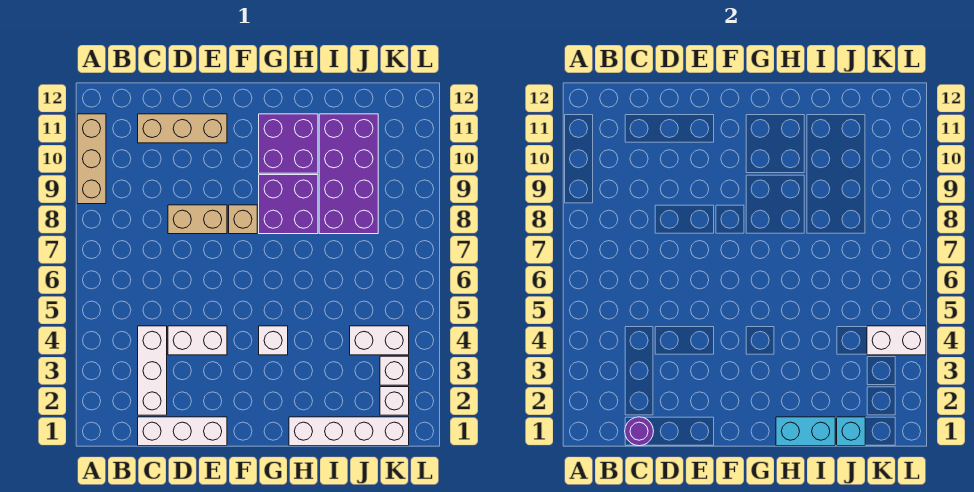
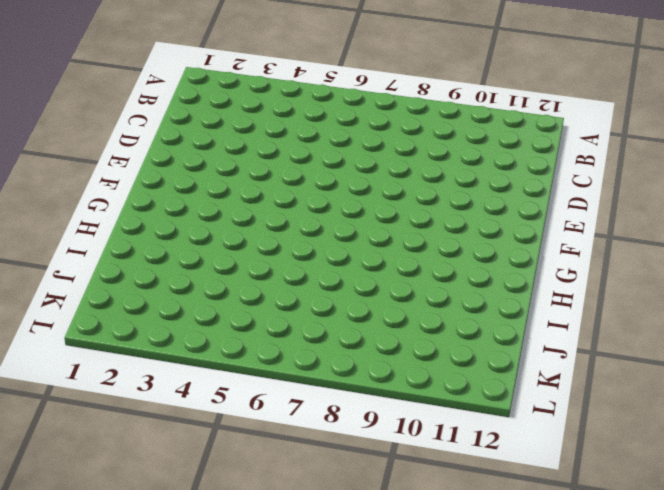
none -> tan brick A9:A11 level 1
none -> white brick C1:E1 level 1
none -> white brick C2:C4 level 1

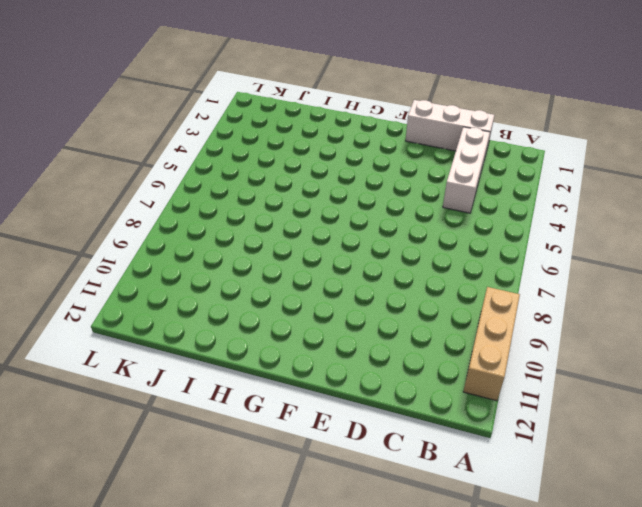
none -> tan brick C11:E11 level 1
none -> white brick D4:E4 level 1
none -> tan brick D8:E8 level 1

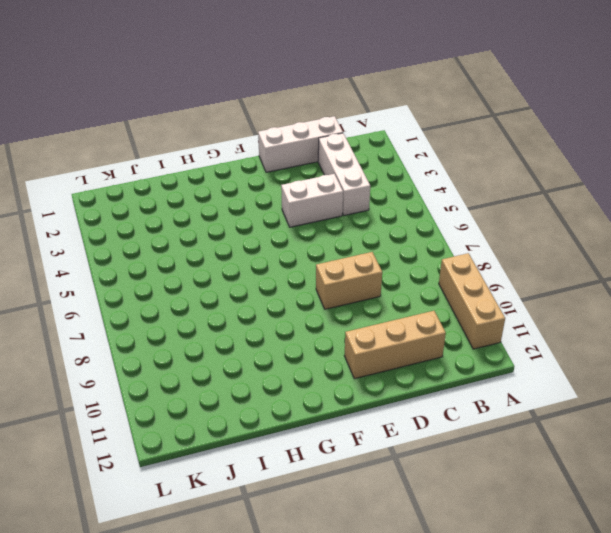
none -> tan brick F8 level 1
none -> white brick G4 level 1
none -> purple brick G8:H9 level 1

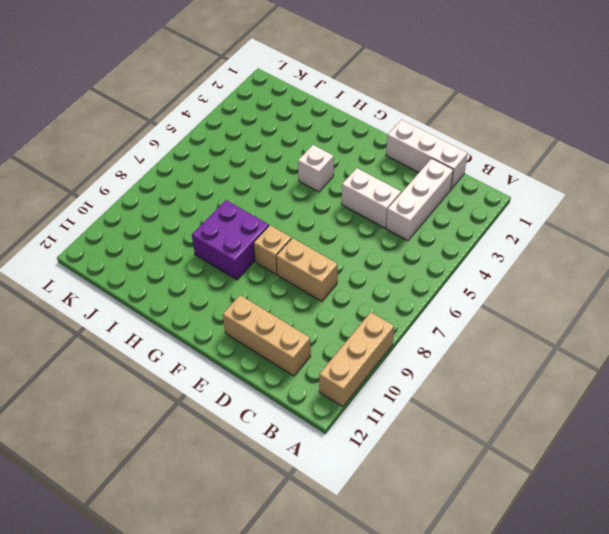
none -> purple brick G10:H11 level 1
none -> white brick H1:K1 level 1
none -> purple brick I8:J11 level 1

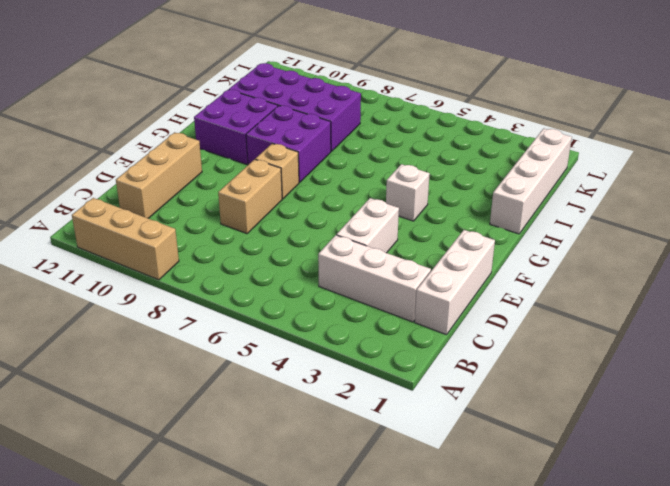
none -> white brick J4:K4 level 1
none -> white brick K2 level 1
none -> white brick K3 level 1

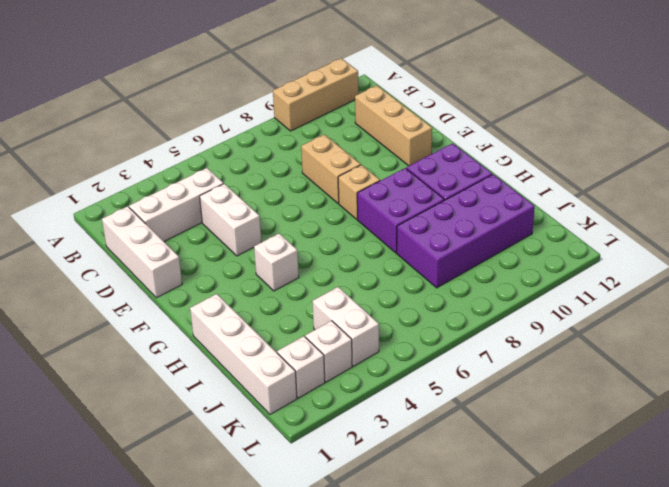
none -> purple round brick C1 level 2
none -> cyan brick H1:I1 level 2
none -> cyan brick J1 level 2

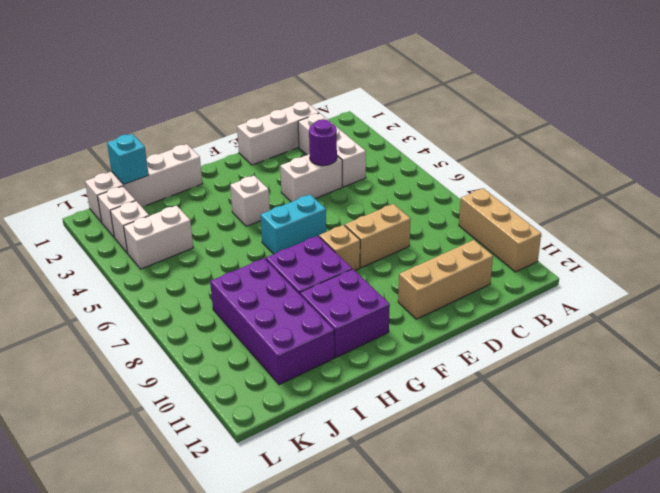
purple round brick D4 level 2 -> purple round brick C1 level 2
cyan brick F6:G6 level 1 -> cyan brick H1:I1 level 2
none -> white brick K4:L4 level 2

